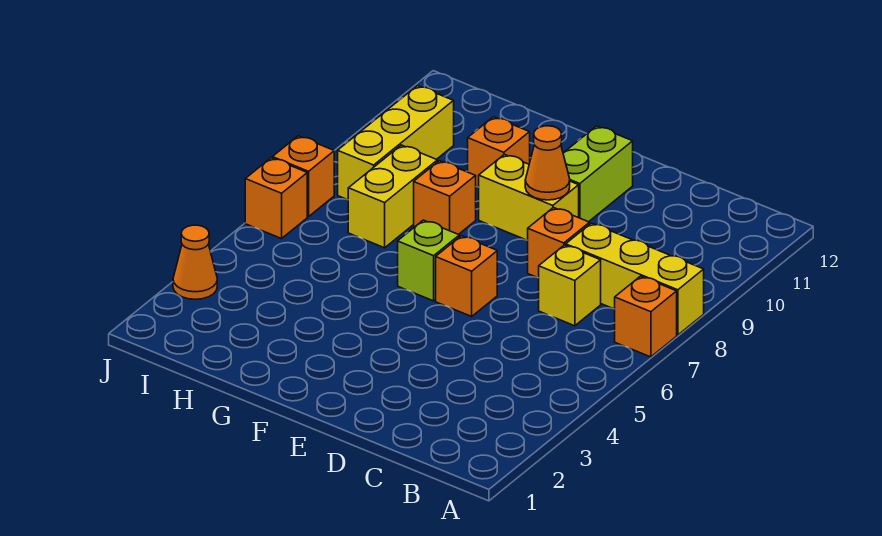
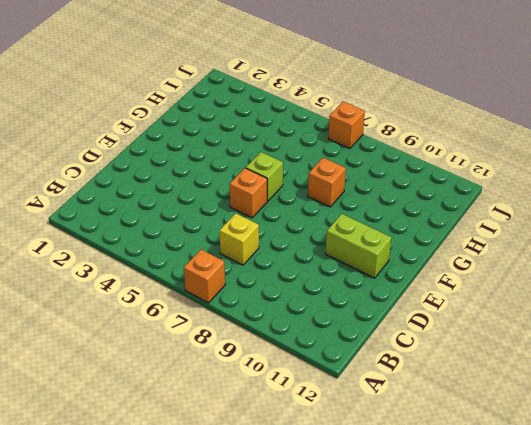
none -> yellow brick A8:C8 level 1
none -> orange brick D8 level 1
none -> yellow brick E9:F9 level 1

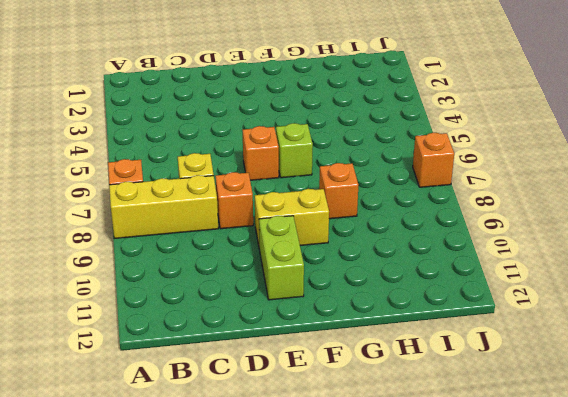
none -> orange brick G10 level 1
none -> yellow brick H7:H8 level 1
none -> yellow brick I8:I10 level 1

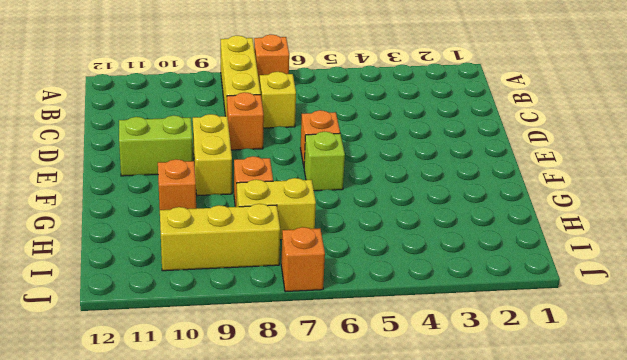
none -> orange cone J3 level 1
none -> orange brick J6 level 1
none -> orange cone E9 level 2

